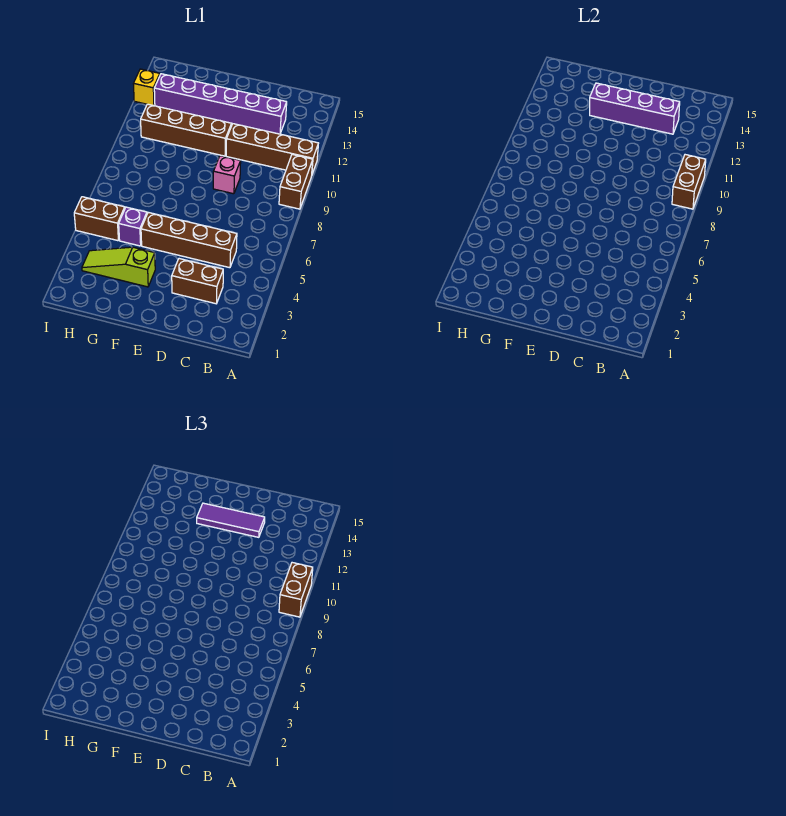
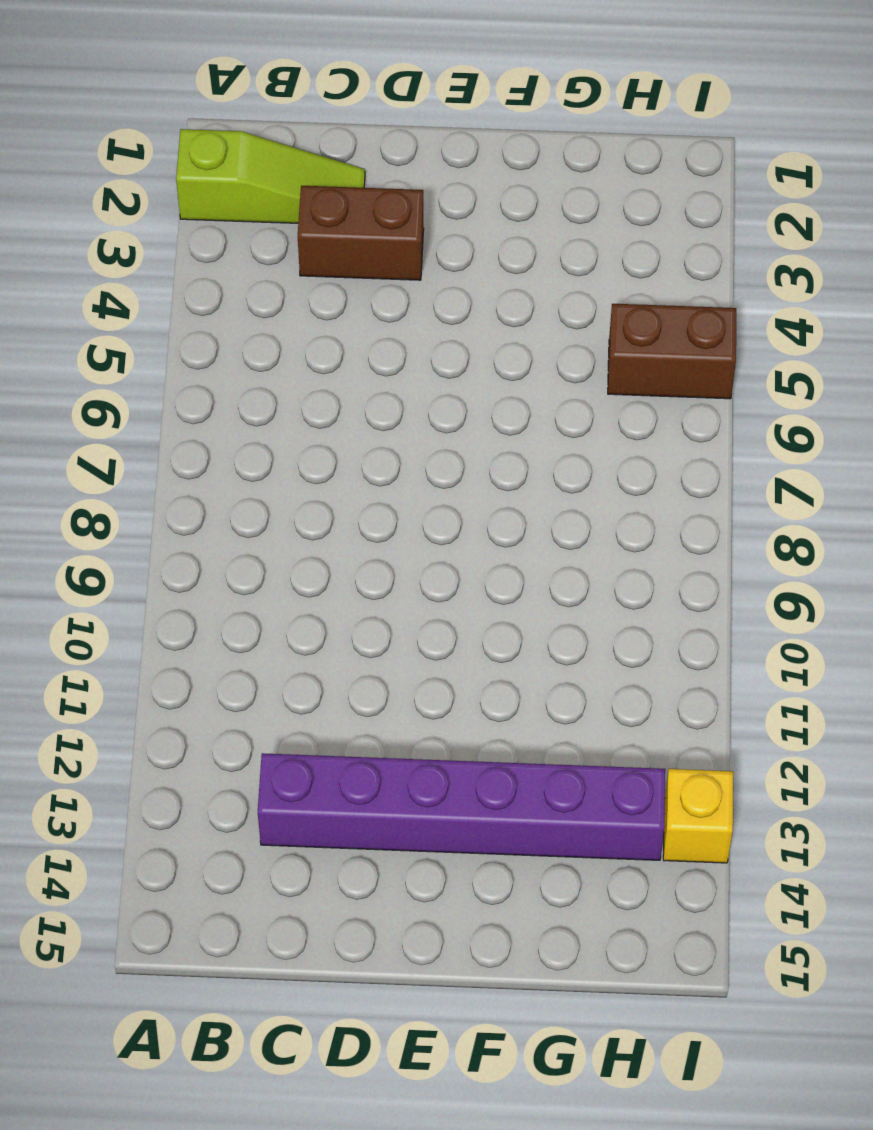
lime slope A2:C2 level 1 top A -> lime slope F3:H3 level 1 top F
none -> brown brick A9:A10 level 1
none -> brown brick A11:D11 level 1
none -> brown brick C5:F5 level 1

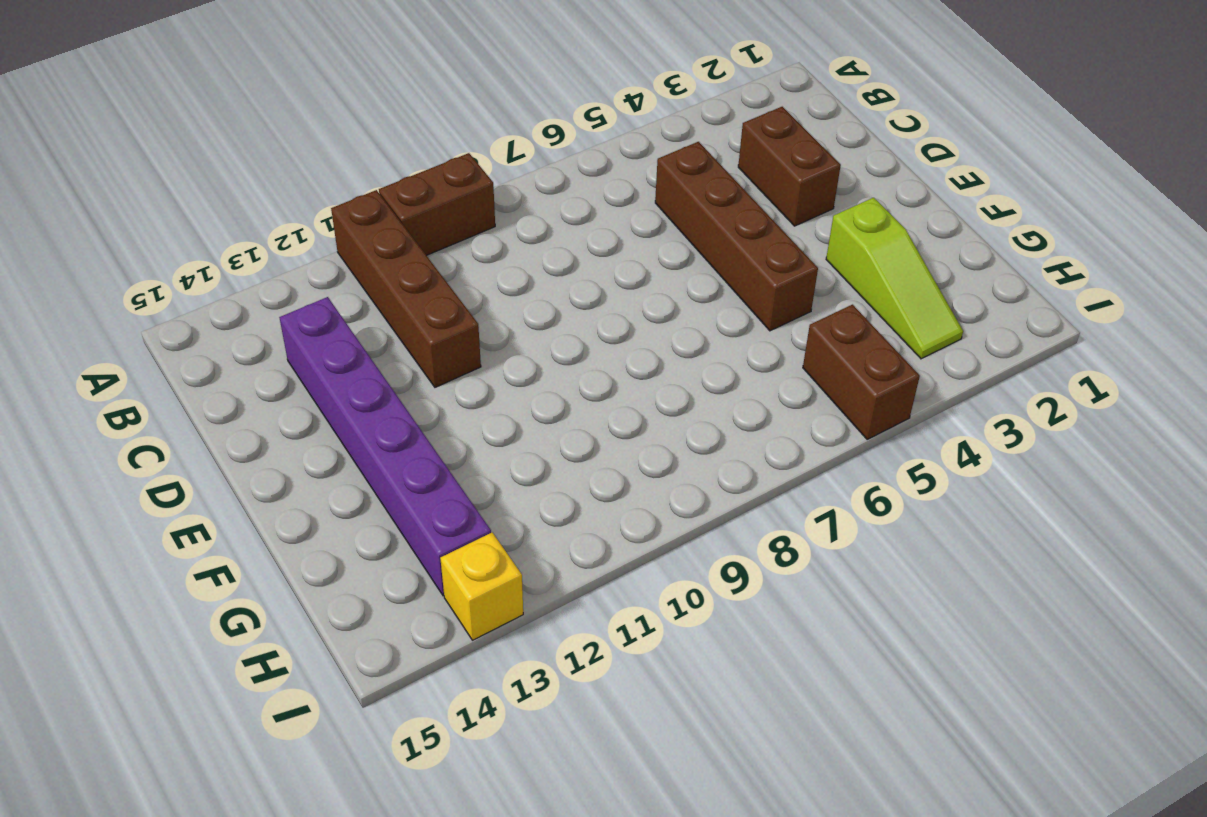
none -> pink brick D9 level 1
none -> brown brick E11:H11 level 1
none -> purple brick G5 level 1

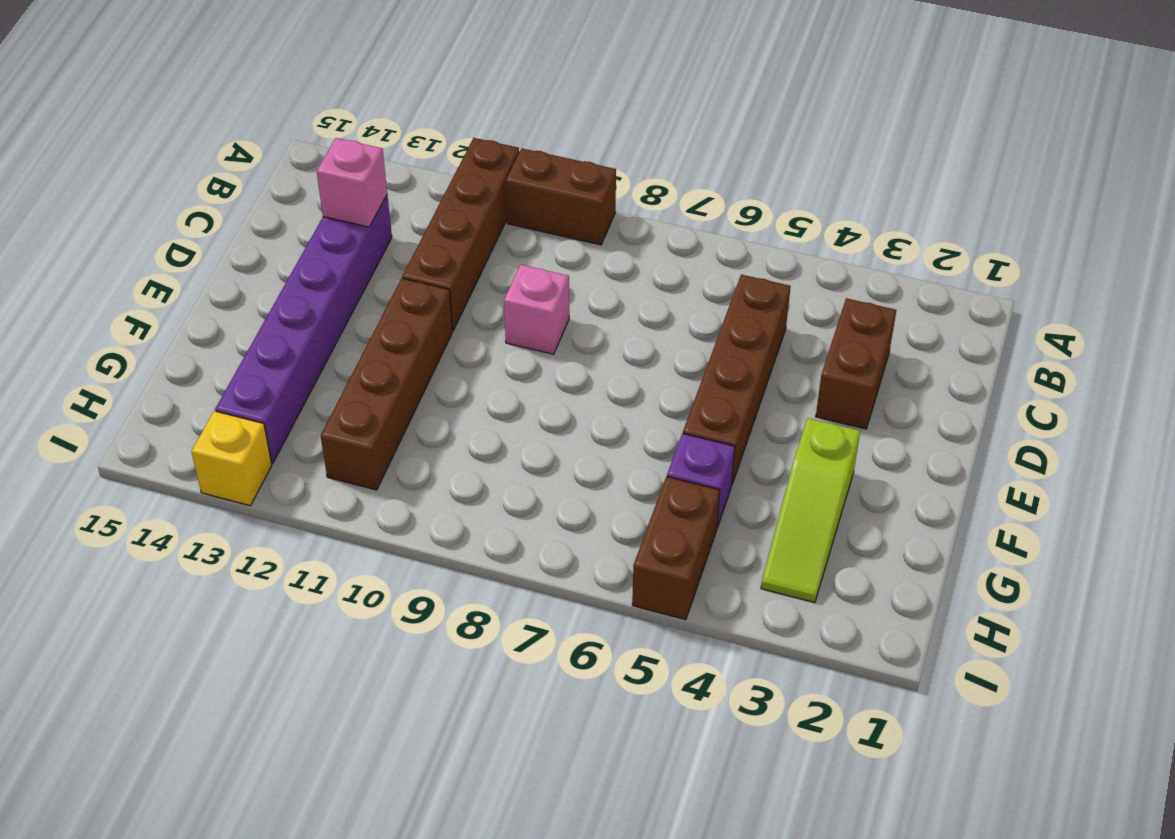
pink brick C13 level 2 -> purple brick C13:F13 level 2
none -> brown brick A9:A10 level 2
none -> brown brick A9:A10 level 3
none -> purple tile D13:F13 level 3

